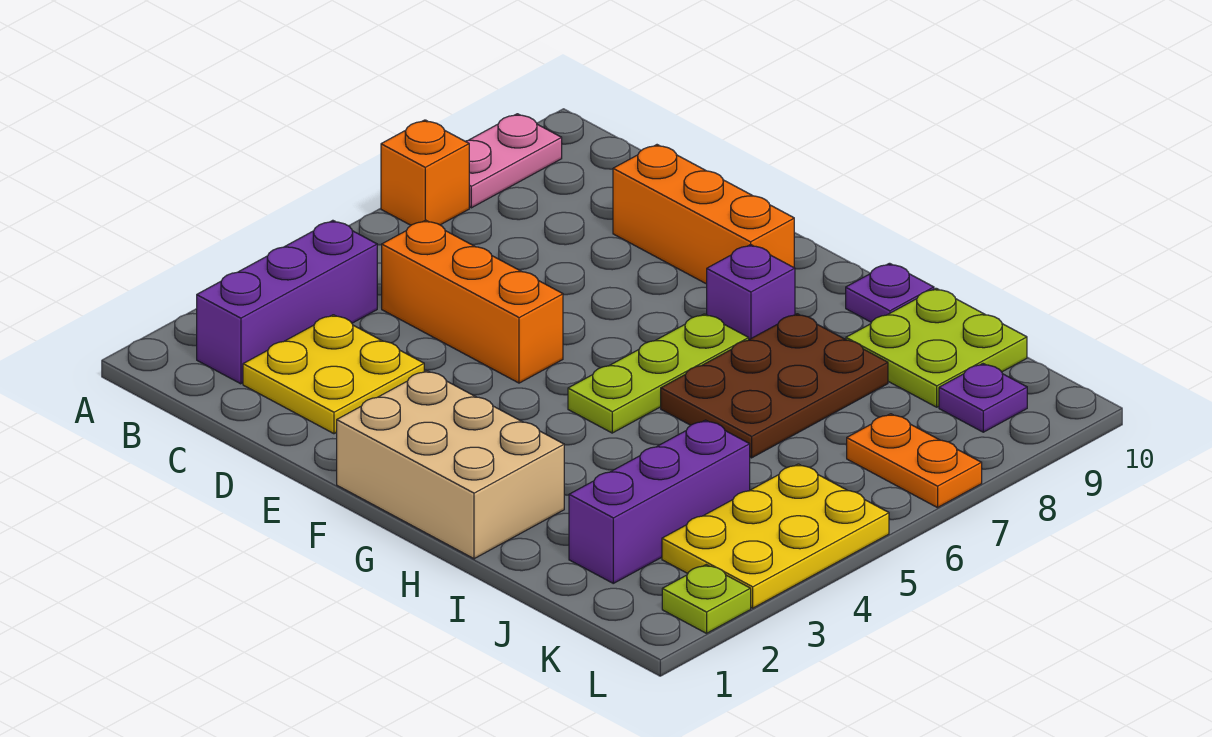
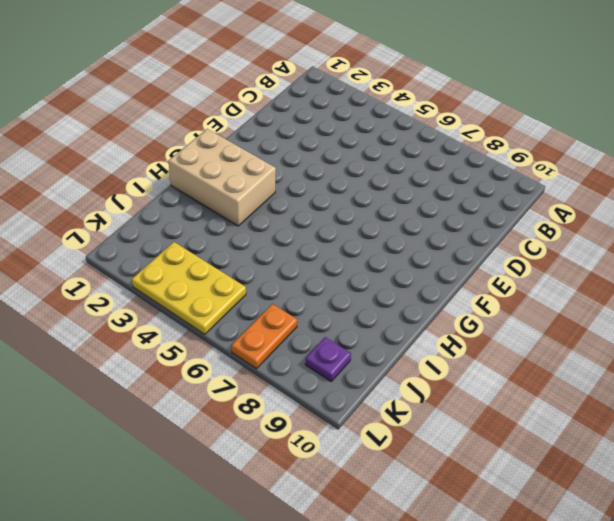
tan brick G1:H3 level 1 -> tan brick F1:H2 level 1
none -> orange brick A7 level 1
none -> pink plate A8:A9 level 1
none -> purple brick B2:B4 level 1

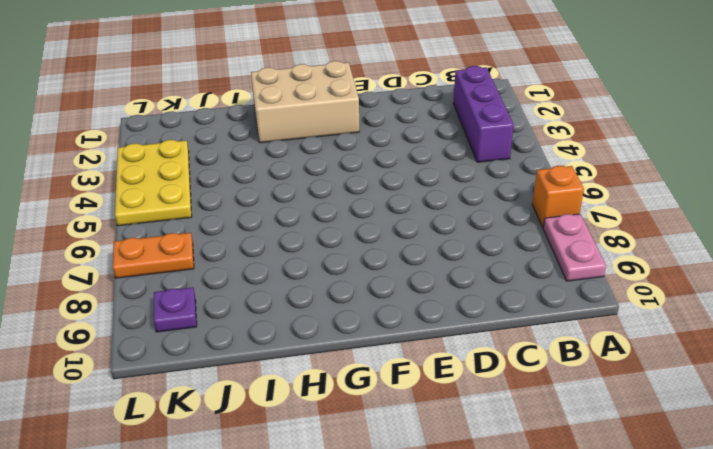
none -> yellow plate C2:D3 level 1
none -> orange brick C5:E5 level 1
none -> orange brick D9:F9 level 1

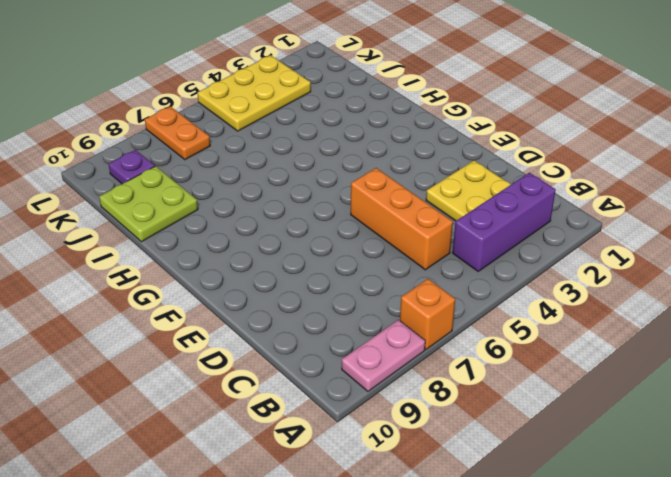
none -> orange brick D9:F9 level 1
none -> tan brick F1:H2 level 1
none -> lime plate G5:G7 level 1

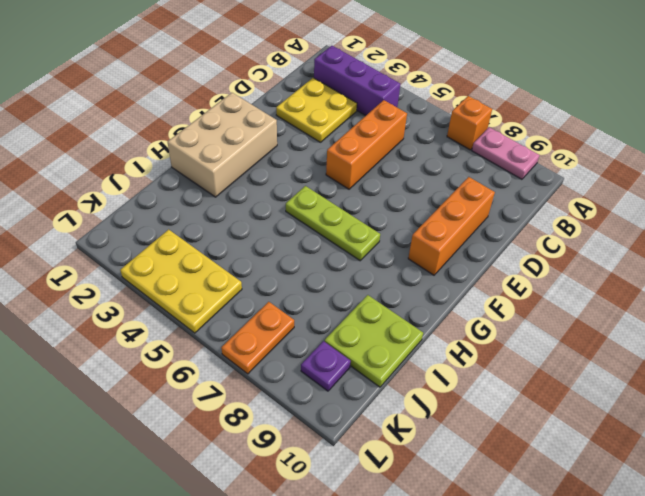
none -> purple brick G8 level 1
none -> brown plate H6:I8 level 1
none -> purple plate H10 level 1

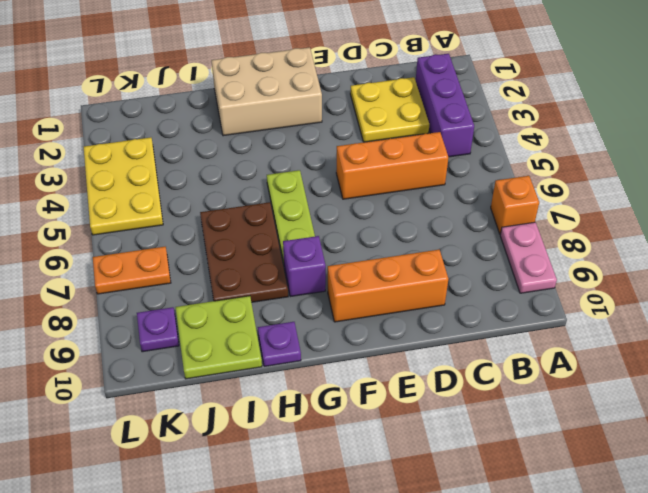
none -> purple brick J2:J4 level 1
none -> lime plate L2 level 1

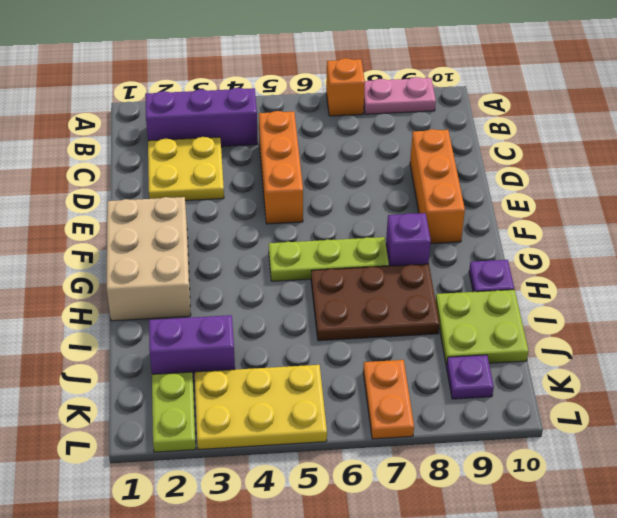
purple brick J2:J3 level 1 -> purple brick J2:J4 level 1
lime plate K2:L2 level 1 -> lime plate L2 level 1

